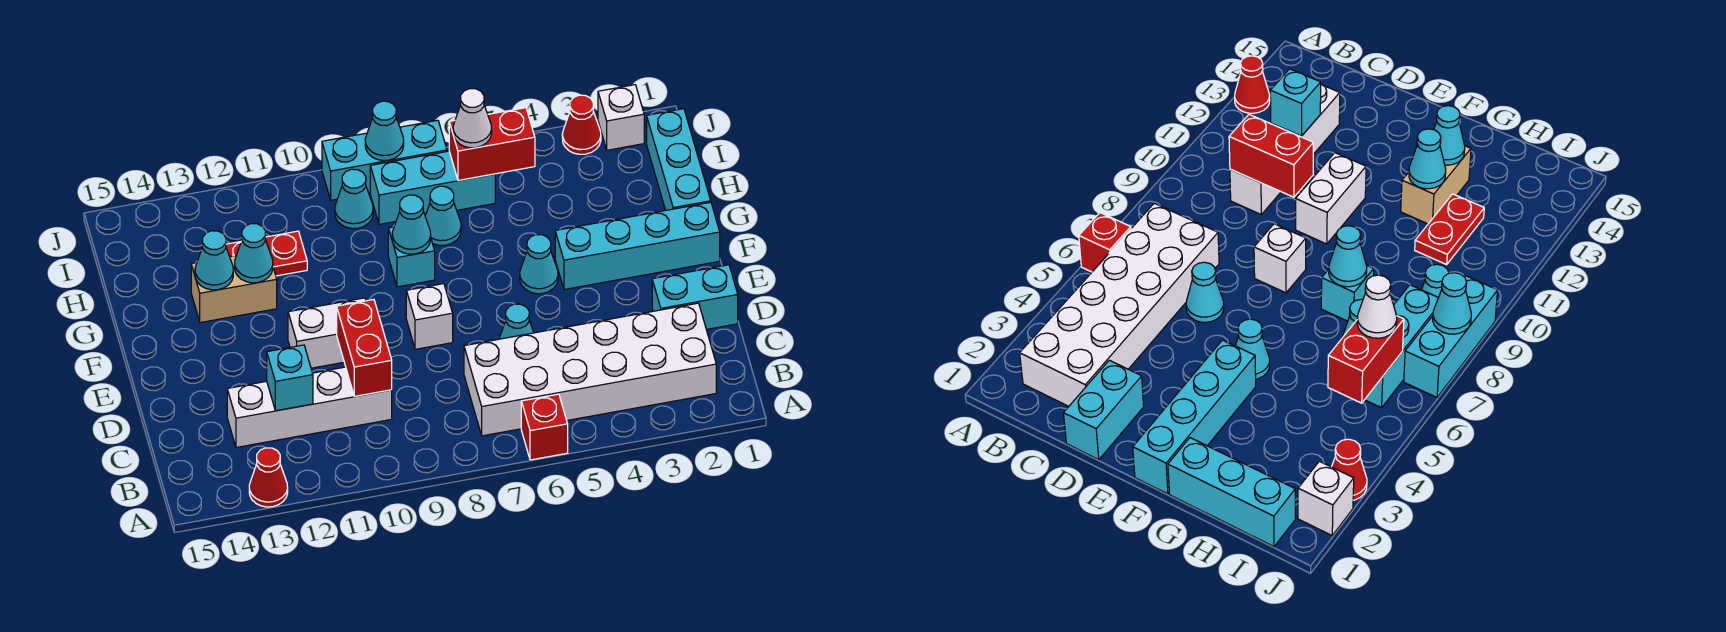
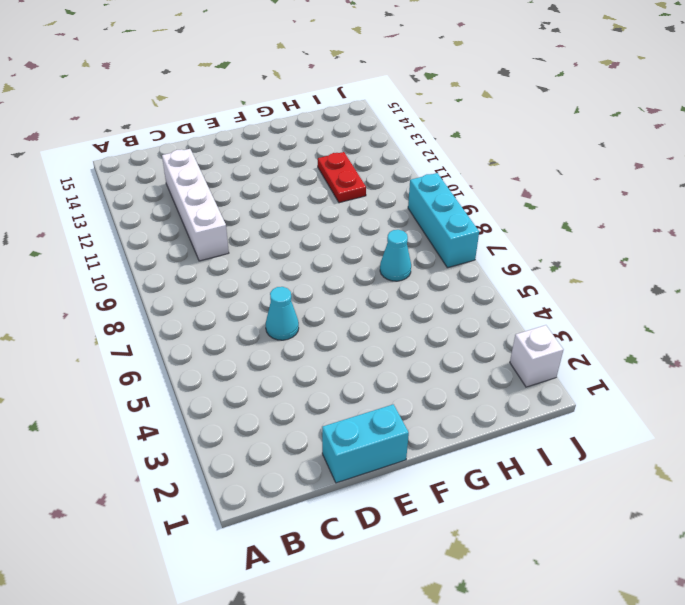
cyan brick D1:E1 level 1 -> cyan brick D1:D2 level 1
none -> red brick A6 level 1
none -> red cone A13 level 1
none -> white brick B2:C7 level 1

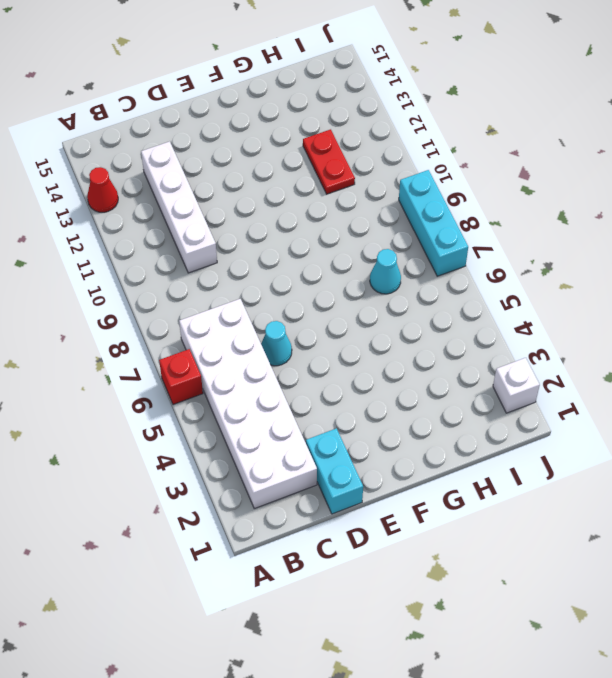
none -> white brick E8 level 1
none -> white brick E10:E11 level 1
none -> cyan brick F1:F4 level 1

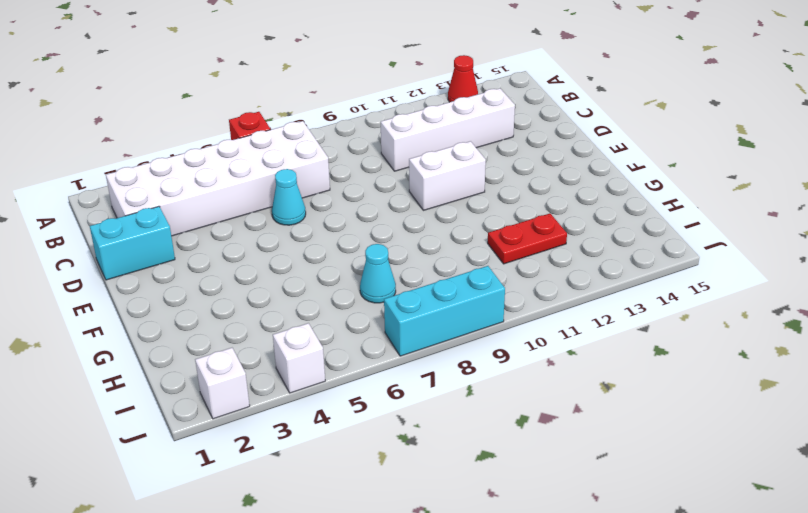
white brick J4 level 1 -> white brick E8 level 1
none -> cyan brick F1:F4 level 1
none -> cyan cone F5 level 1
none -> cyan brick G1:I1 level 1

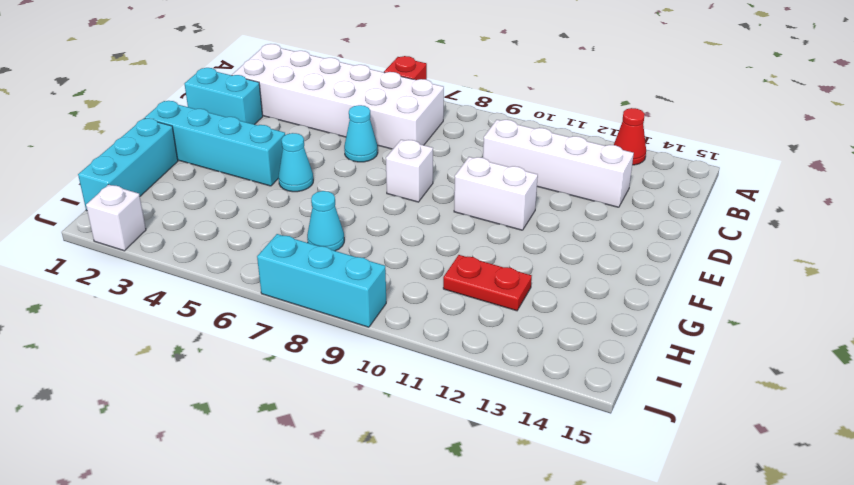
none -> cyan brick G8 level 1
none -> tan brick G12:G13 level 1
none -> cyan brick I6:I8 level 1

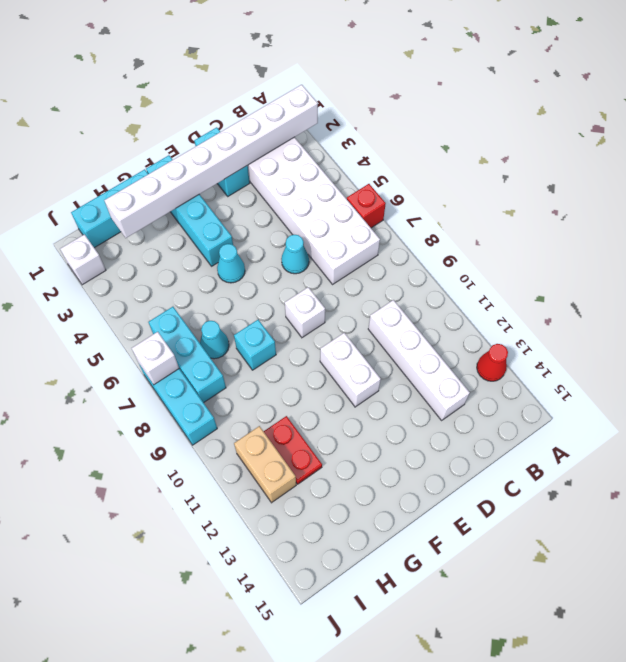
white brick A2:H2 level 2 -> none
tan brick I11:I12 level 1 -> tan brick G12:G13 level 1
white brick J7 level 2 -> none
none -> cyan cone I9 level 1
none -> red cone J3 level 1
none -> red brick C10:D10 level 2

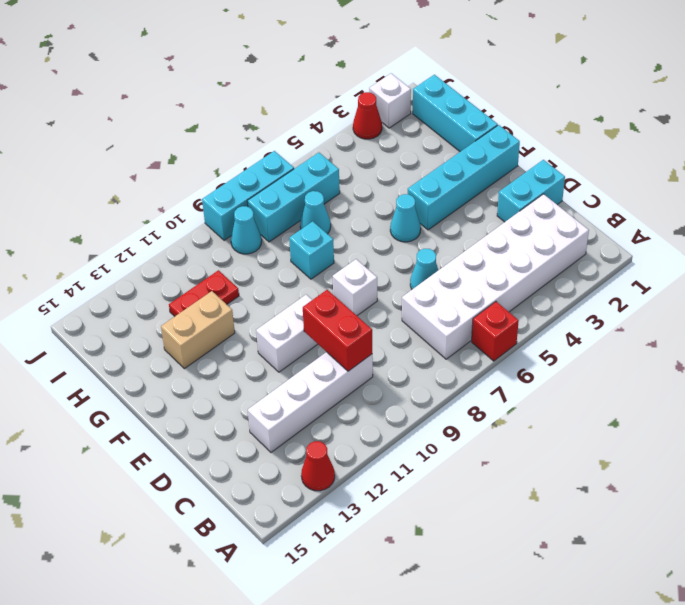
none -> cyan brick C12 level 2
none -> cyan cone G8 level 2
none -> cyan cone G12 level 2

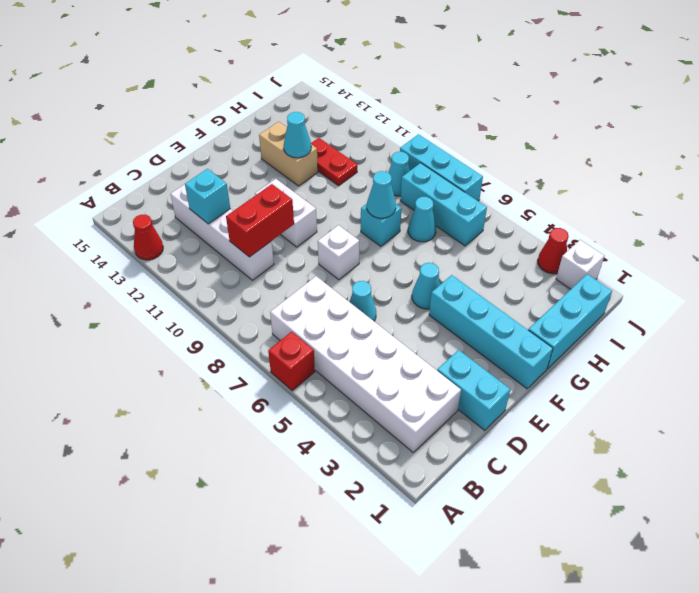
none -> cyan cone G13 level 2
none -> red brick I5:I6 level 2
none -> cyan cone J8 level 2

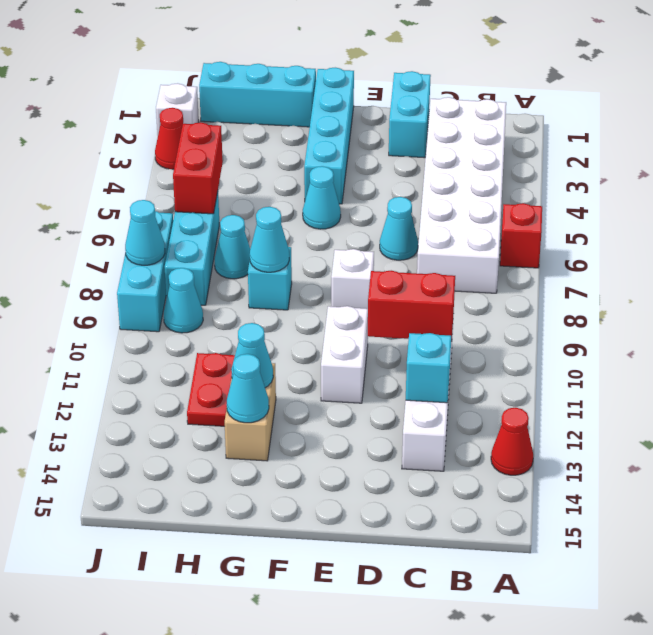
none -> white cone I6 level 3

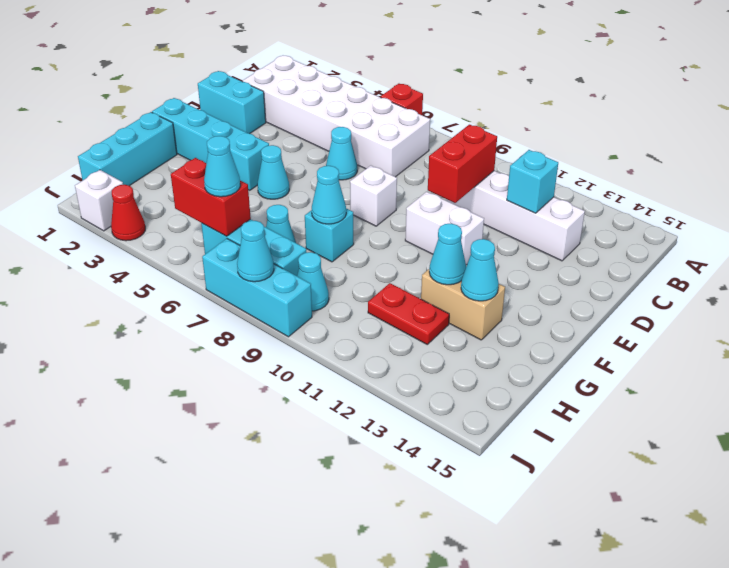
cyan cone I6 level 3 -> white cone I6 level 3
none -> red cone A13 level 1

